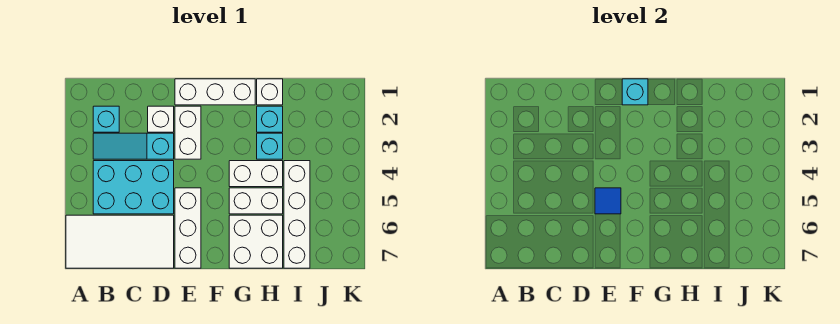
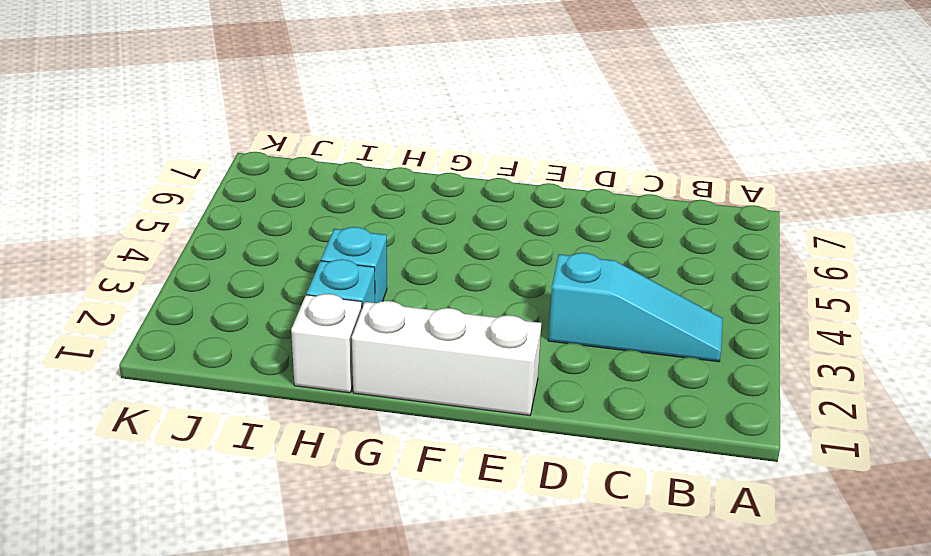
none -> white tile A6:D7 level 1
none -> cyan brick B2 level 1
none -> cyan brick B4:D5 level 1

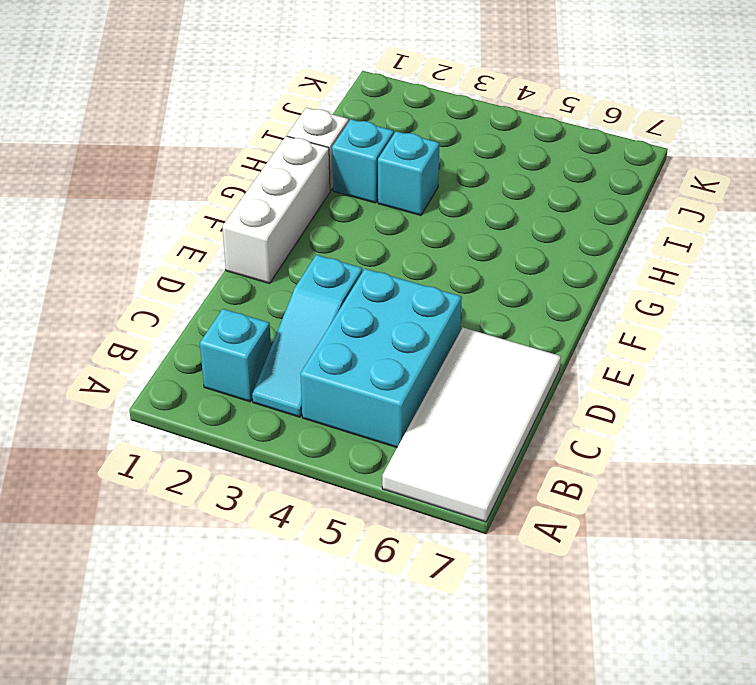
none -> white brick D2 level 1
none -> white brick E2:E3 level 1
none -> white brick E5:E7 level 1

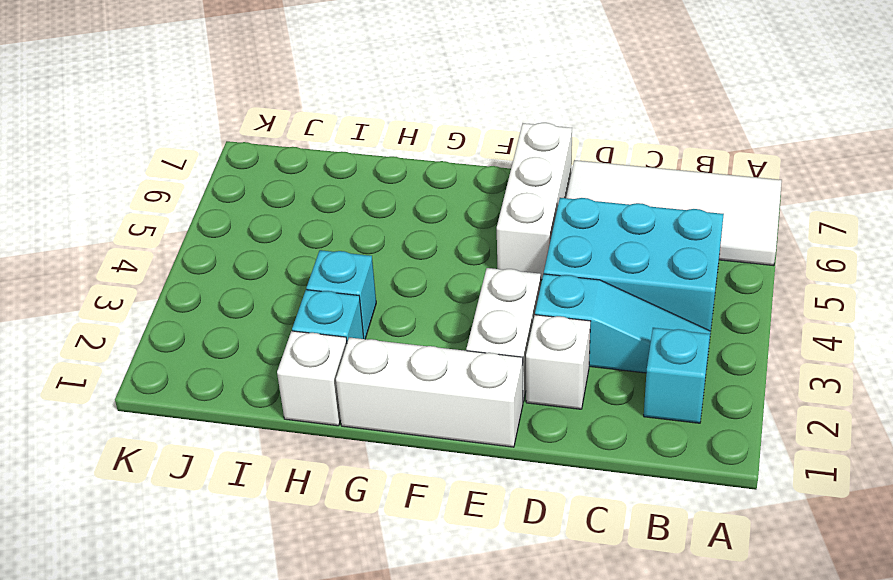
none -> white brick G4:H4 level 1
none -> white brick G5:H5 level 1
none -> white brick G6:H7 level 1

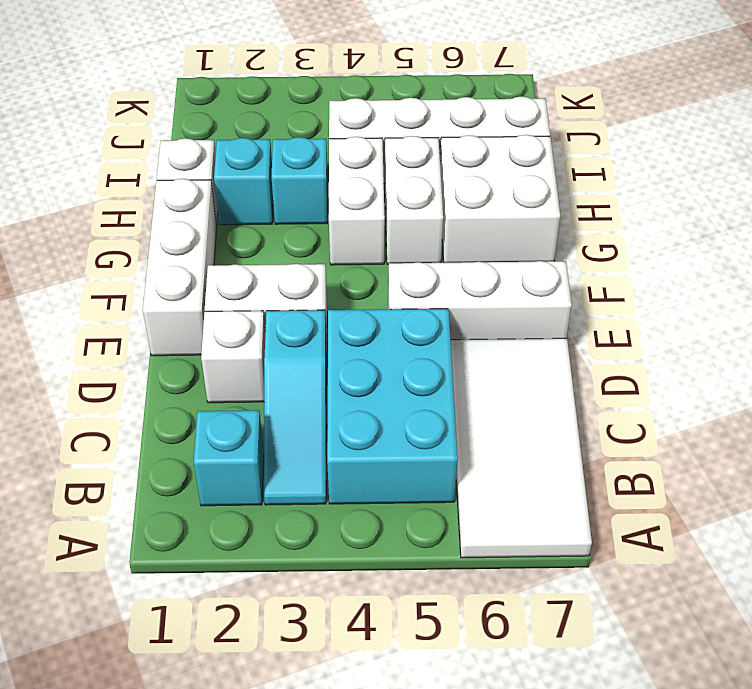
none -> blue tile E5 level 2
none -> cyan brick F1 level 2

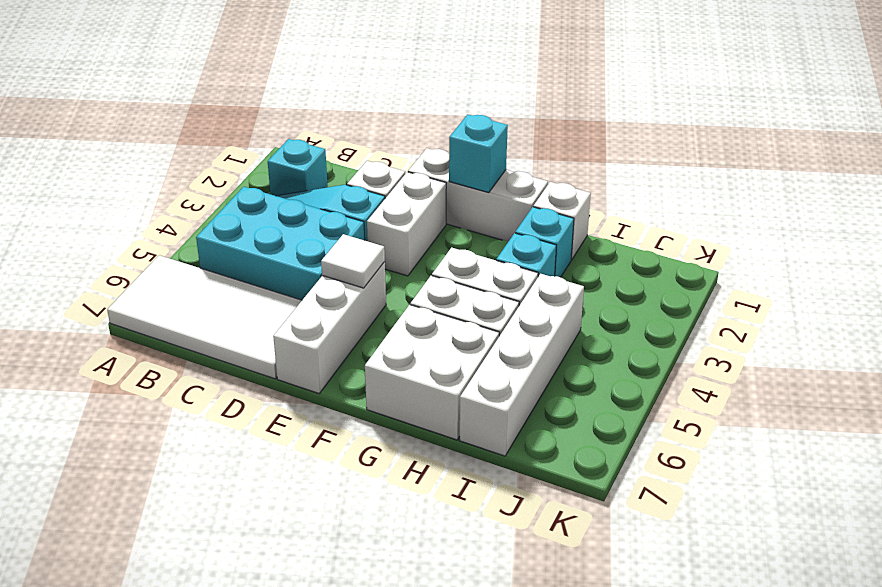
white tile E5 level 2 -> blue tile E5 level 2

